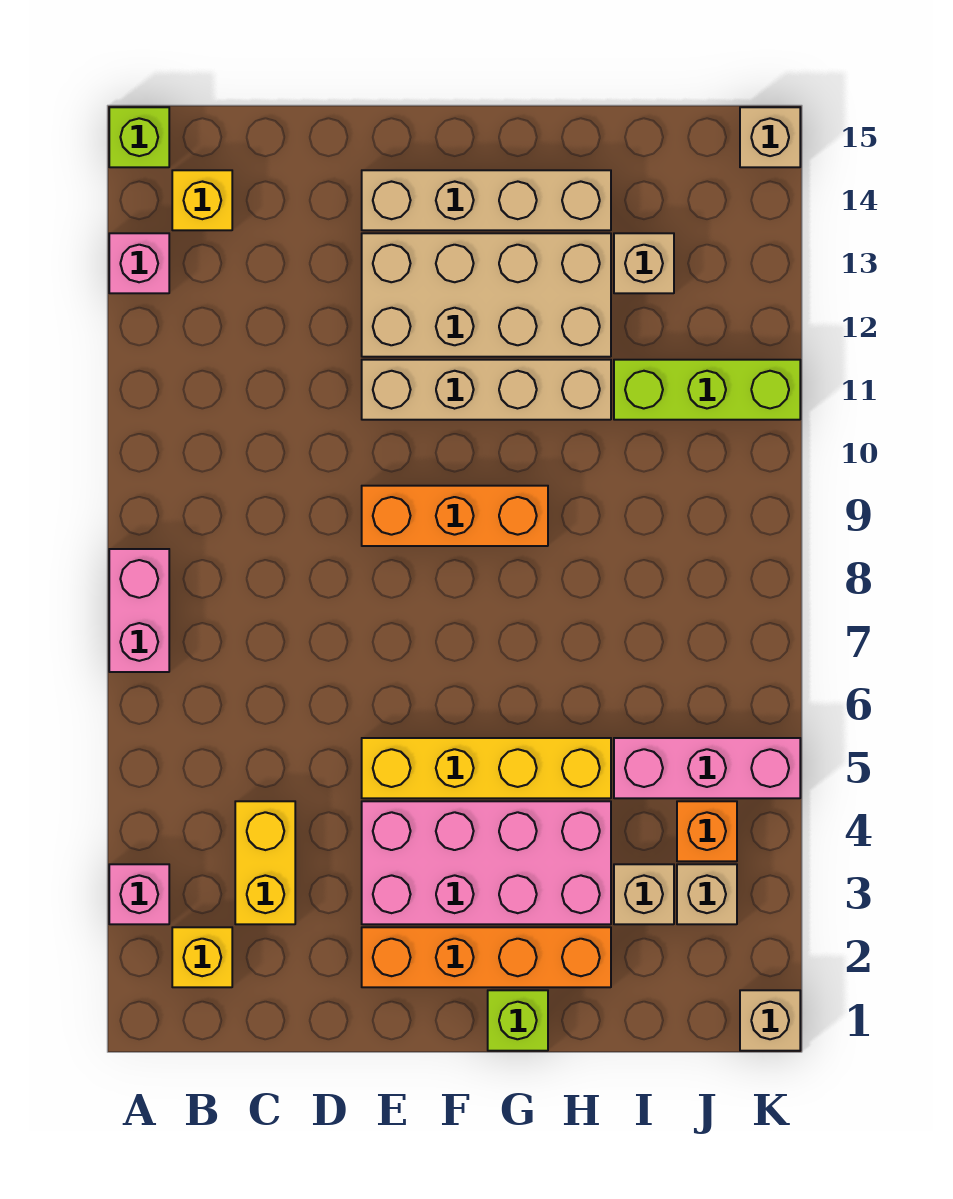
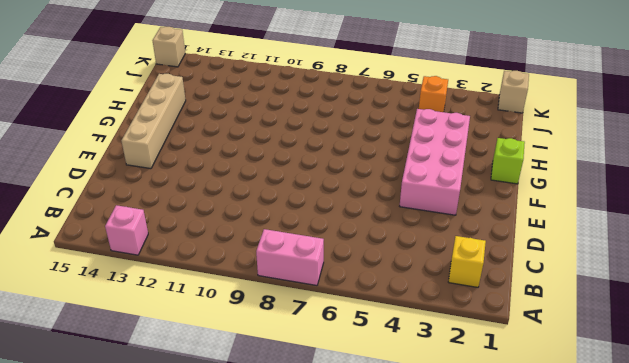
none -> pink brick A3 level 1
none -> lime brick A15 level 1
none -> yellow brick B14 level 1

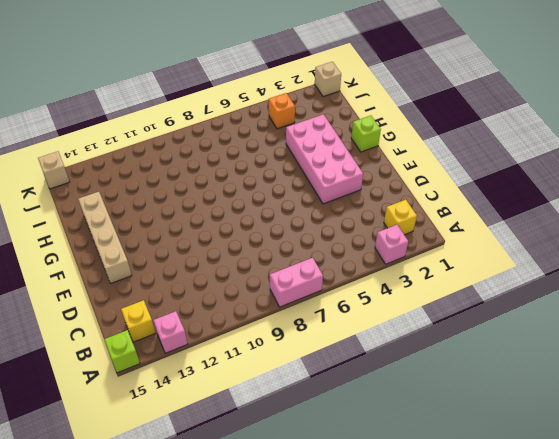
none -> yellow brick C3:C4 level 1
none -> orange brick E2:H2 level 1
none -> yellow brick E5:H5 level 1

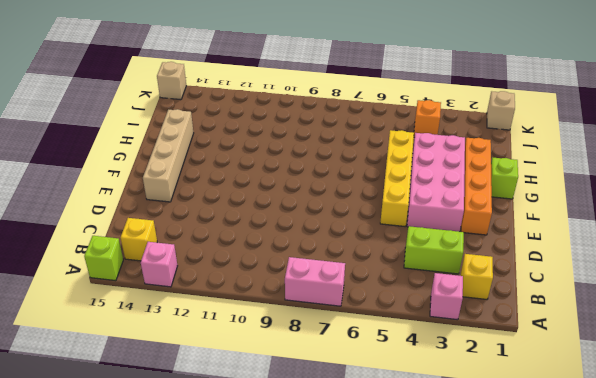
lime brick C3:C4 level 1 -> yellow brick C3:C4 level 1
none -> orange brick E9:G9 level 1
none -> tan brick E11:H11 level 1
none -> tan brick E12:H13 level 1

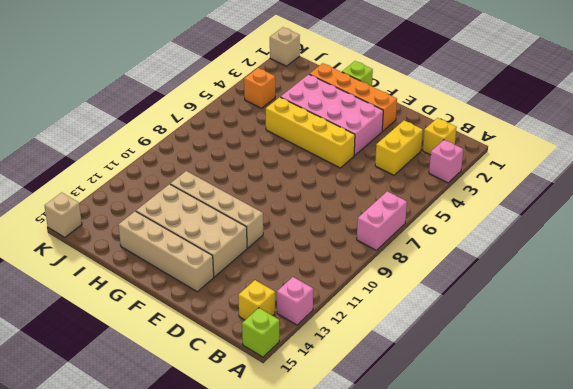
none -> orange brick E9:G9 level 1
none -> tan brick I3 level 1
none -> pink brick I5:K5 level 1

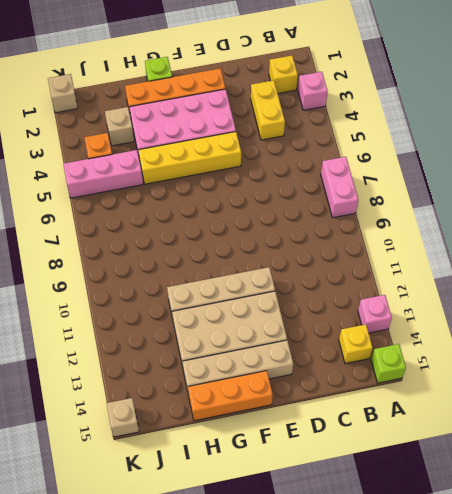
orange brick F15:H15 level 1 -> orange brick E9:G9 level 1
none -> lime brick I11:K11 level 1
none -> tan brick I13 level 1
none -> tan brick J3 level 1

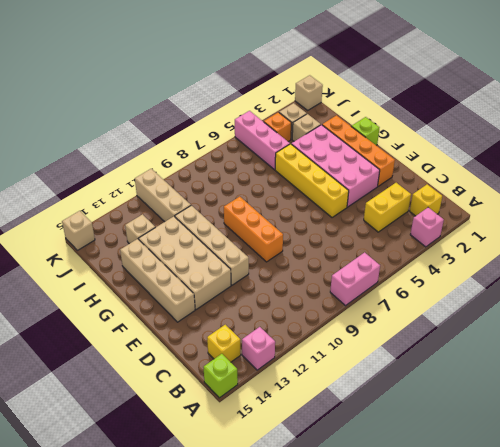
tan brick I11:K11 level 1 -> lime brick I11:K11 level 1

